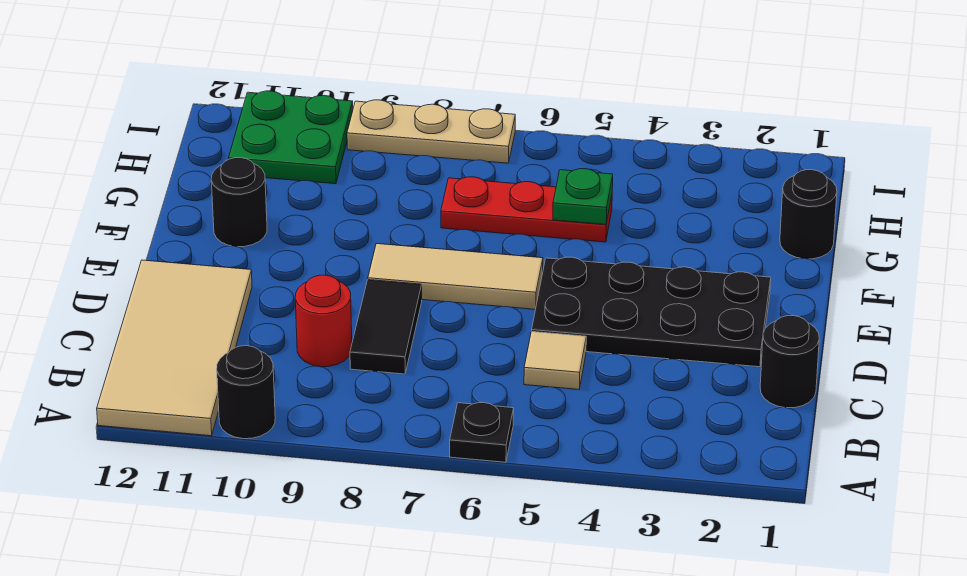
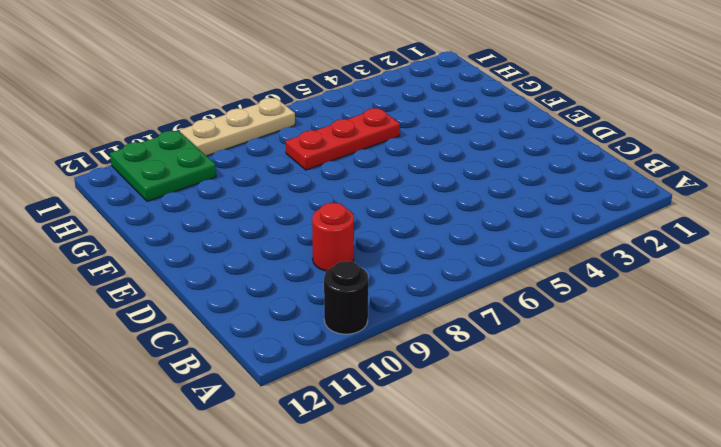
none -> black plate A6 level 1
none -> tan tile A11:D12 level 1
none -> black round brick C1 level 1

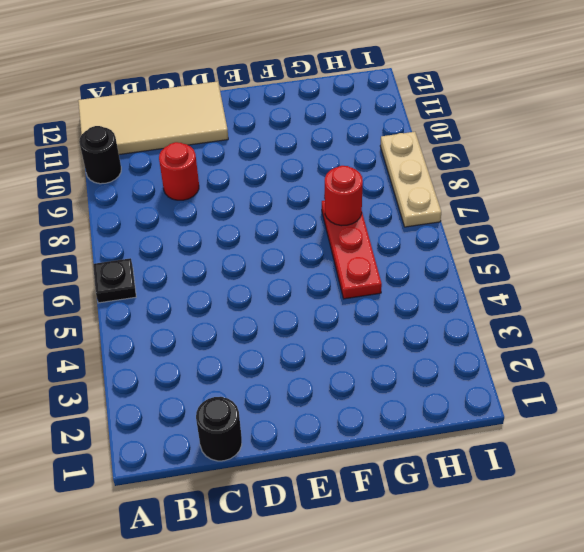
red round brick G7 level 2 -> none
none -> tan tile C5 level 1
none -> black tile C8:D8 level 1
none -> black plate D2:E5 level 1

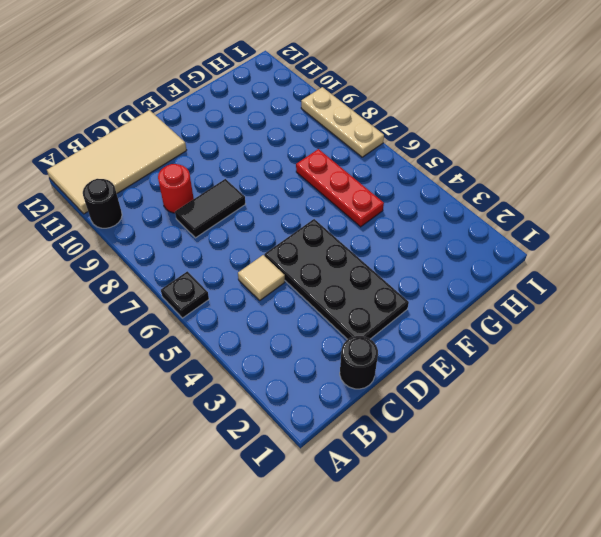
none -> tan tile E6:E8 level 1
none -> black round brick F11 level 1
none -> black round brick G1 level 1

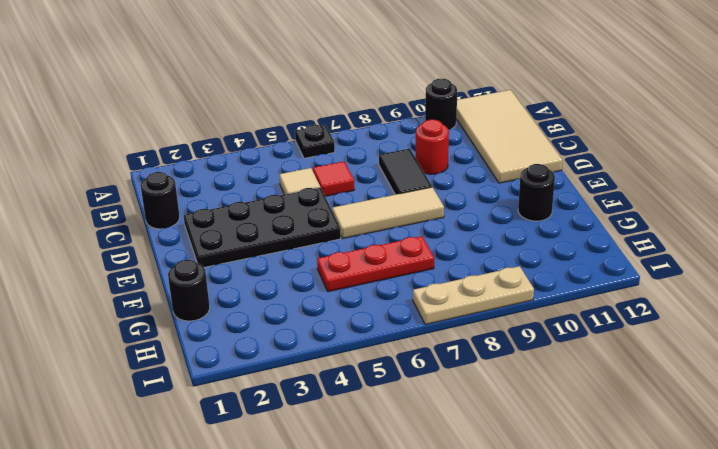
red tile C6 level 1 -> none
none -> green plate H10:I11 level 1
none -> green plate G5 level 2

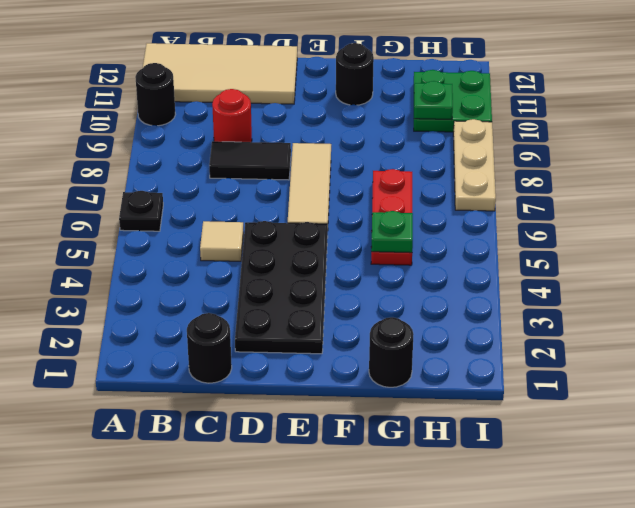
green plate H10 level 2 -> none

